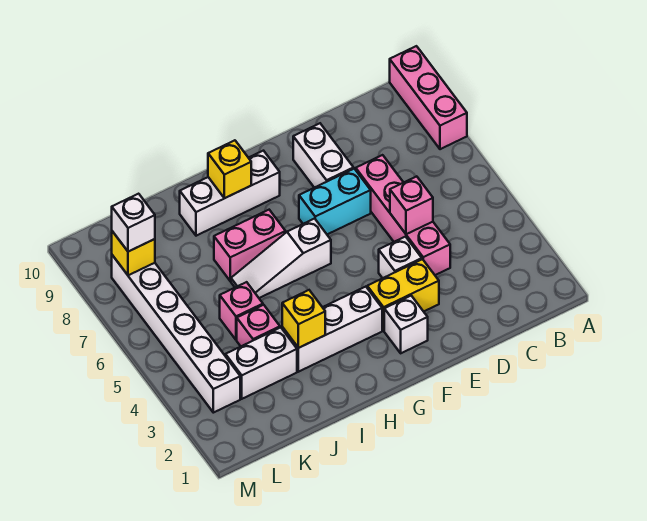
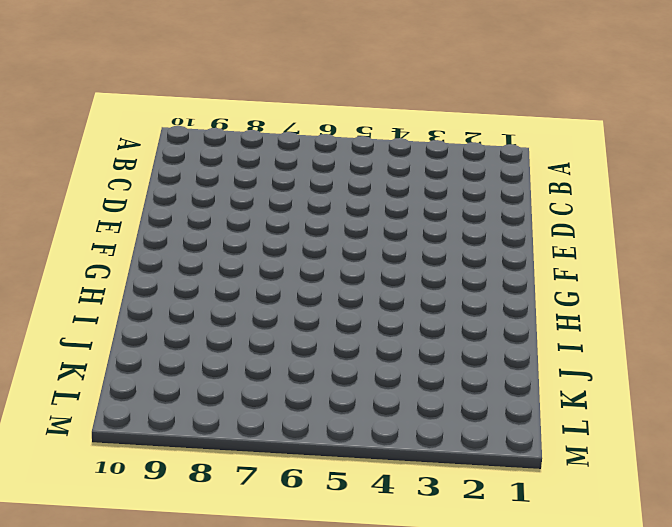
none -> pink brick A8:A10 level 1
none -> pink brick D4:D7 level 1
none -> yellow brick E3:F3 level 1

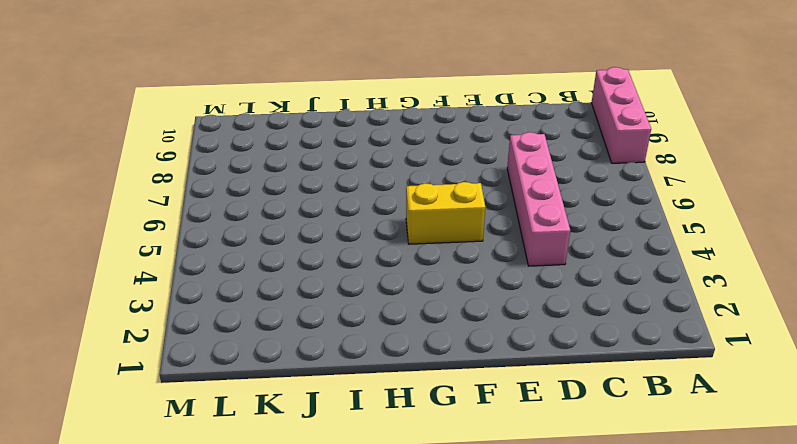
yellow brick F5:G5 level 1 -> yellow brick E3:F3 level 1
none -> white brick E4 level 1
none -> cyan brick E7:F7 level 1
none -> white brick E8:E9 level 1

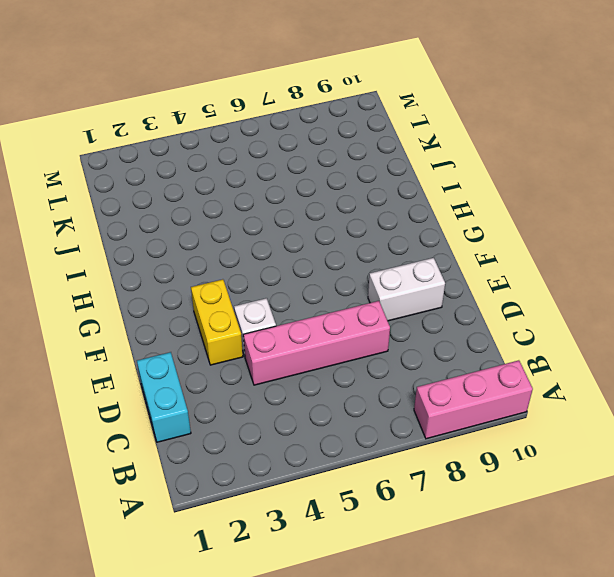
cyan brick C1:D1 level 1 -> cyan brick E7:F7 level 1
none -> white brick F2 level 1
none -> white brick G3:I3 level 1
none -> white slope G6:I6 level 1 top G

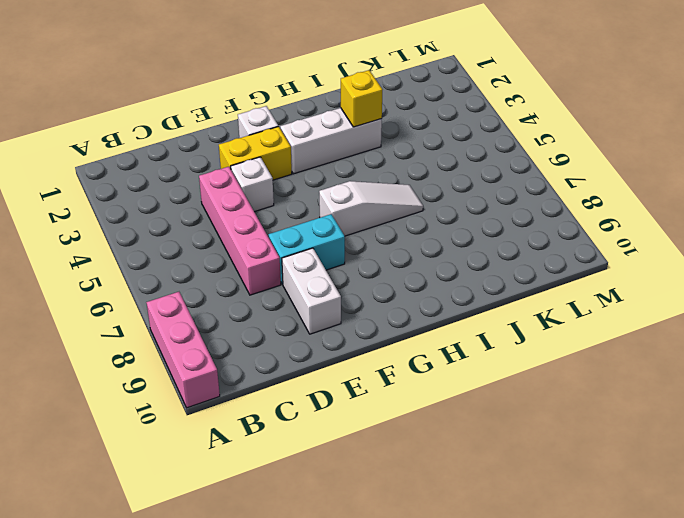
none -> white brick G9:I9 level 1
none -> pink brick H7:I7 level 1
none -> white brick J3:K3 level 1

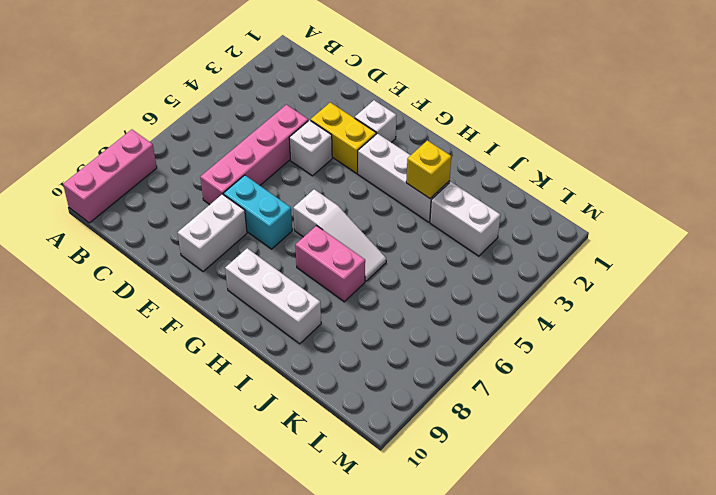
none -> pink brick J4 level 1
none -> pink brick J5 level 1
none -> white brick L3:L8 level 1

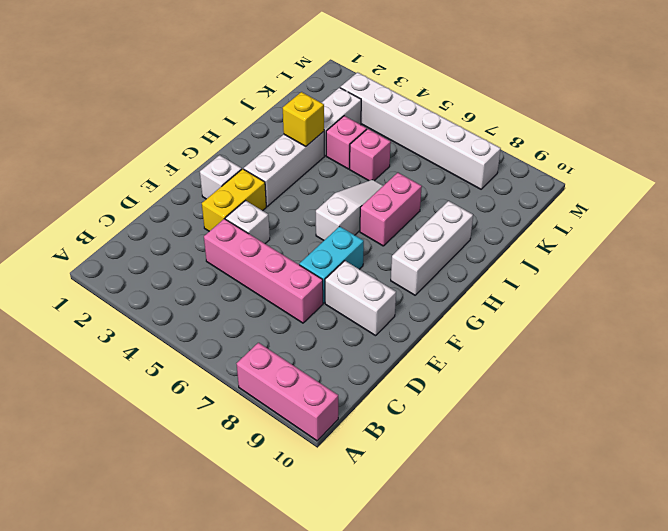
none -> pink brick D5 level 2
none -> yellow brick H9 level 2
none -> yellow brick L8 level 2

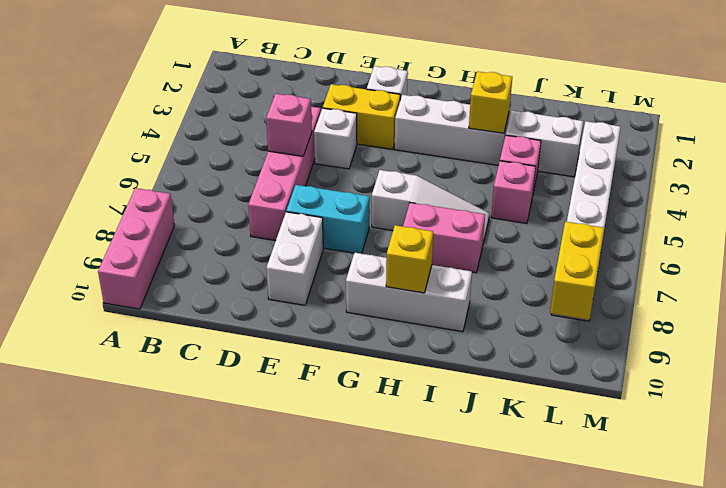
yellow brick L8:L9 level 2 -> yellow brick L8 level 2
none -> white brick L8 level 3

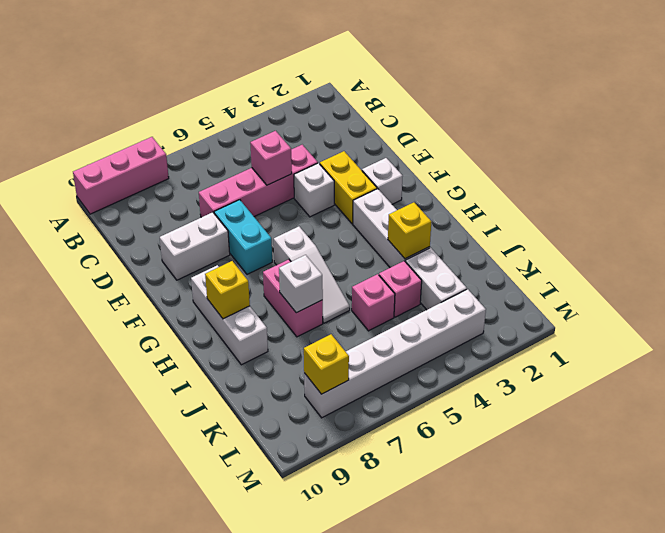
white brick I7 level 2 -> white brick L8 level 3

